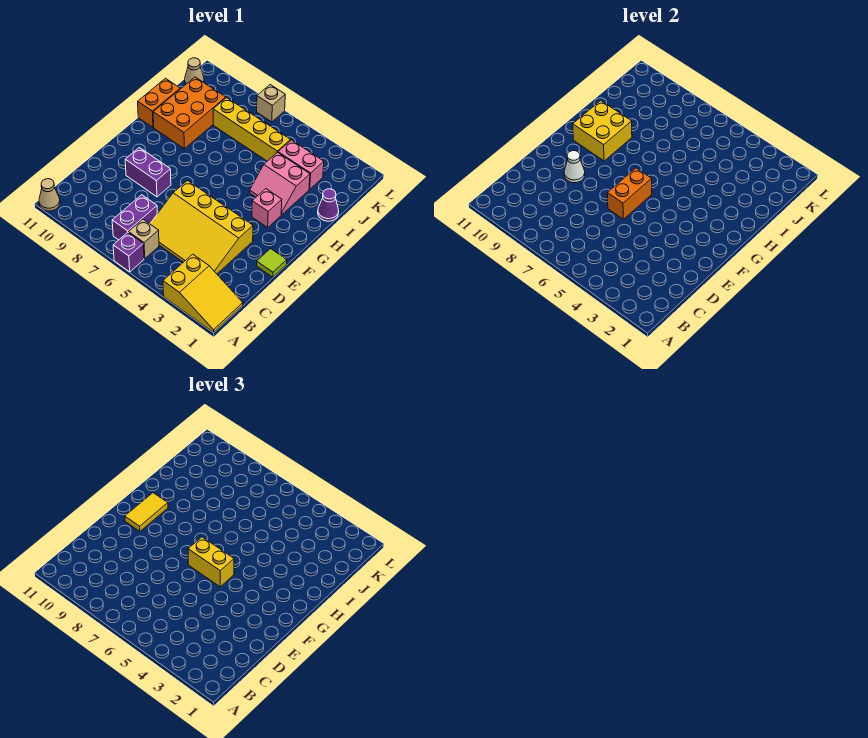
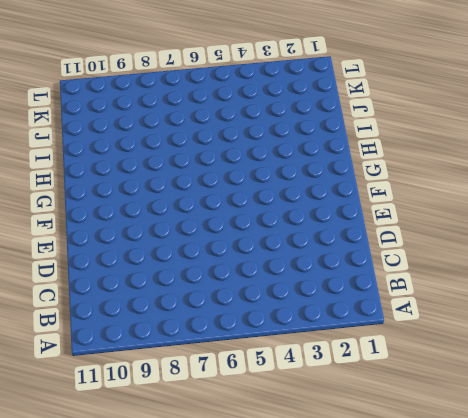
none -> yellow slope A1:B3 level 1 top 3
none -> purple brick A6 level 1
none -> tan cone A11 level 1

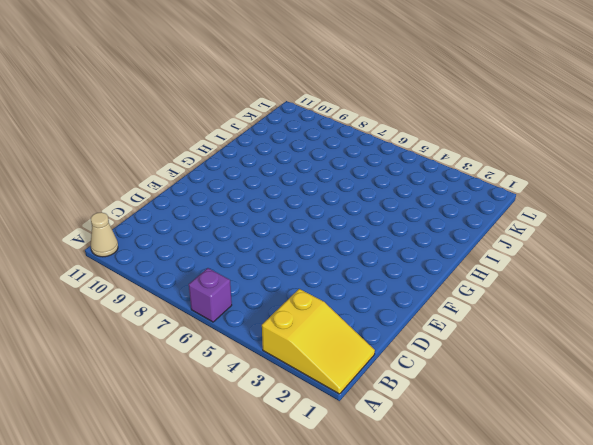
none -> tan brick B6 level 1
none -> purple brick B7:C7 level 1
none -> yellow slope C3:E6 level 1 top E

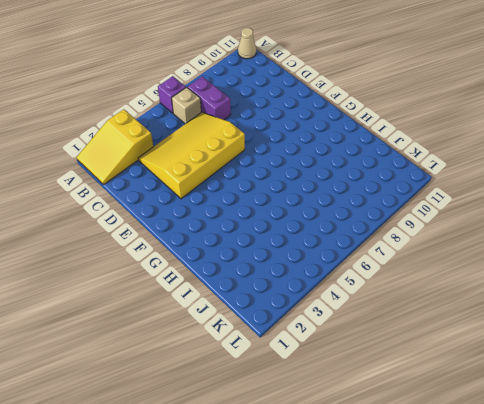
none -> lime tile E1 level 1
none -> purple brick E8:E9 level 1
none -> pink brick G3 level 1

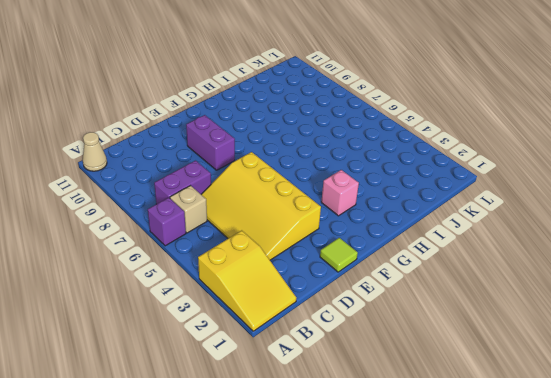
none -> pink slope H3:I4 level 1 top I
none -> orange brick H9:J10 level 1
none -> orange brick H11:I11 level 1

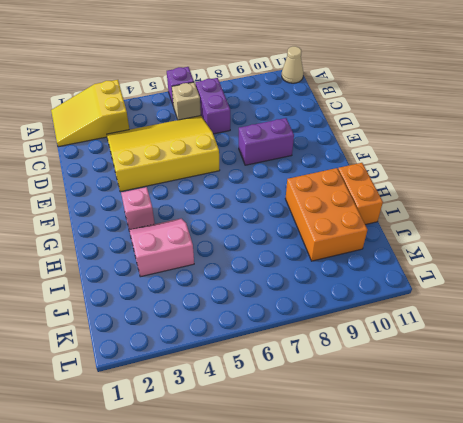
none -> lime tile E1 level 1
none -> purple cone I1 level 1
none -> pink brick J3:J4 level 1

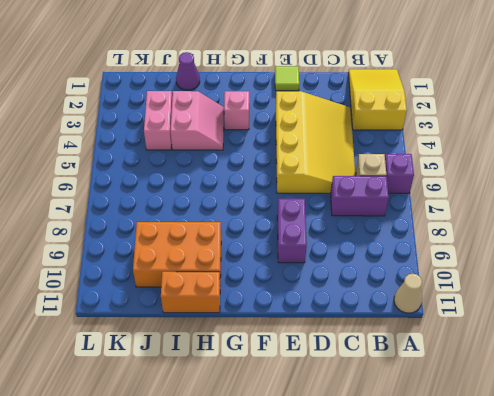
none -> yellow brick J5:J8 level 1
none -> tan cone K11 level 1
none -> tan brick L7 level 1

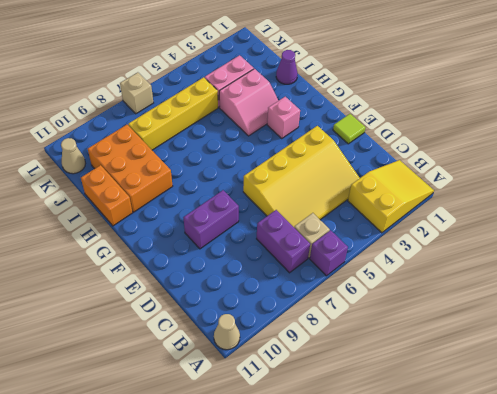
none -> orange brick E6:F6 level 2
none -> white cone E9 level 2
none -> yellow brick G9:H10 level 2

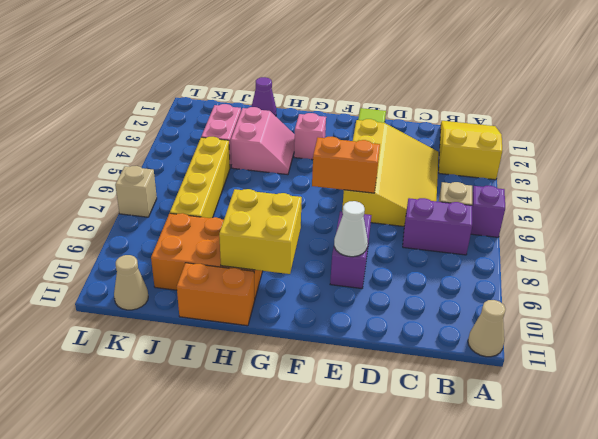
none -> yellow brick F5:F6 level 3
none -> yellow tile F10:G10 level 3

